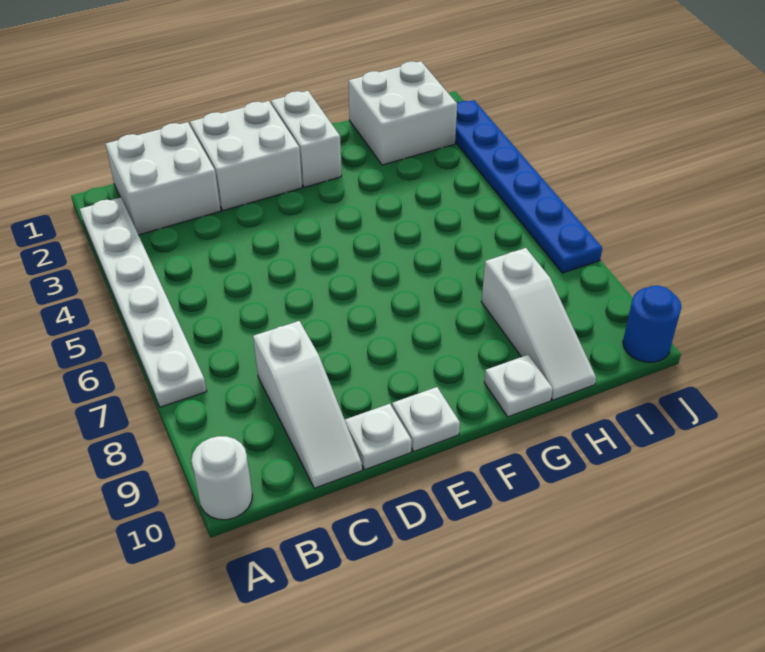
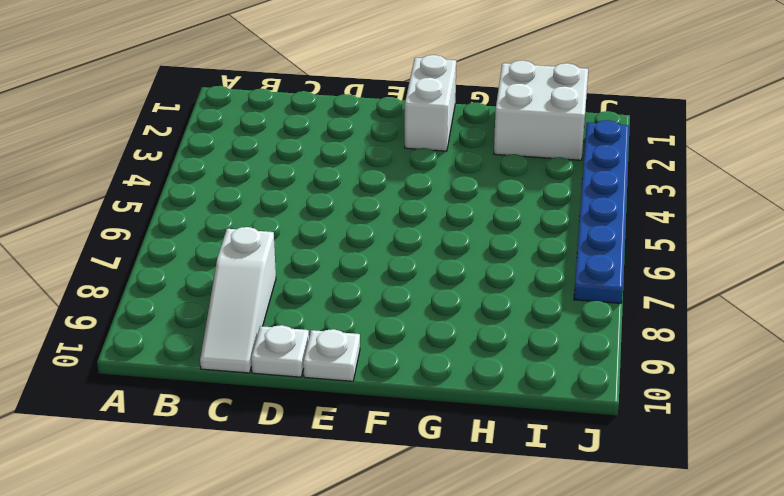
none -> white plate A2:A7 level 1
none -> white round brick A10 level 1
none -> white brick B1:C2 level 1

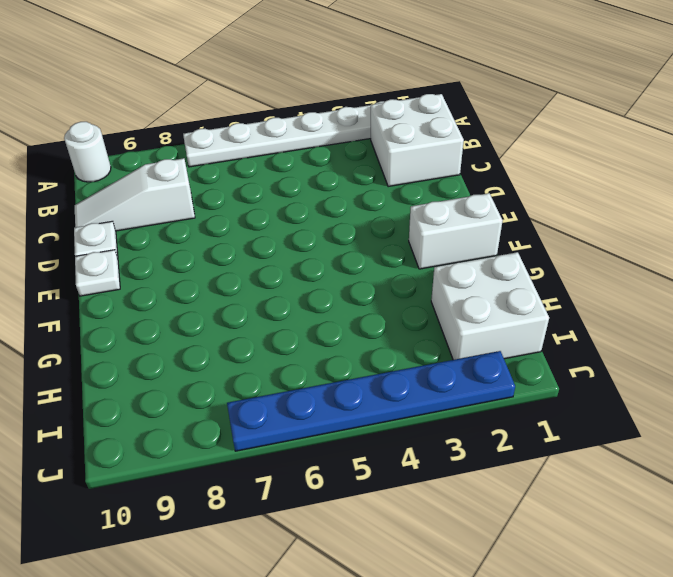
none -> white brick D1:E2 level 1
none -> white plate G10 level 1
none -> white slope H8:H10 level 1 top 8

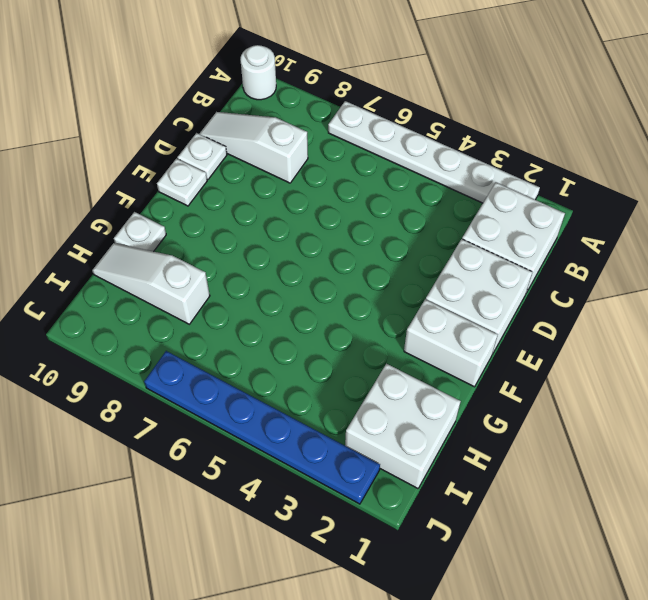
none -> blue round brick J10 level 1

